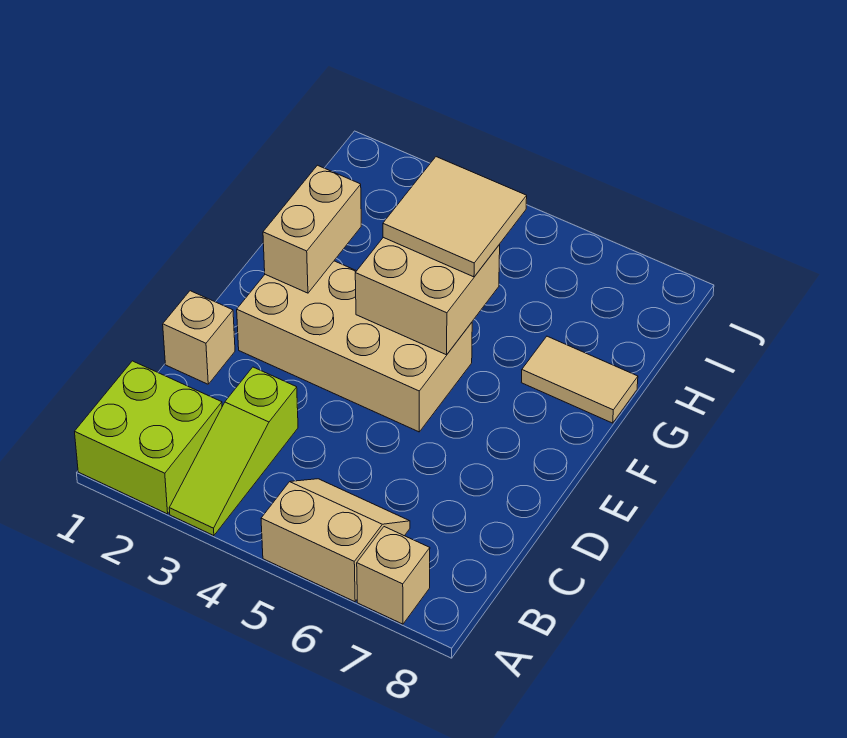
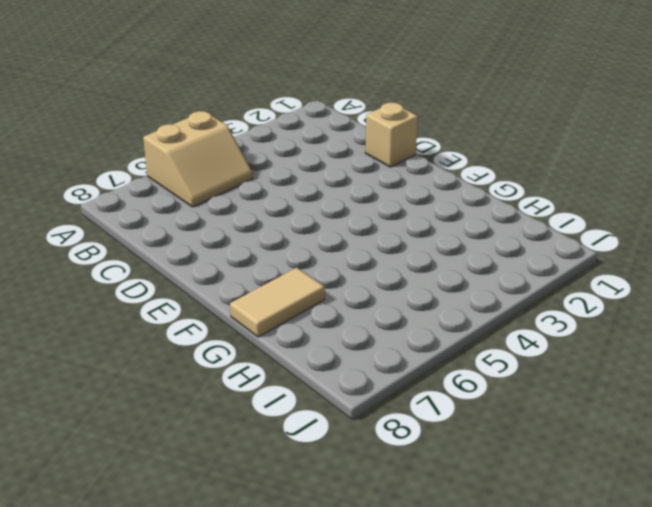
none -> lime brick A1:B2 level 1
none -> lime slope A3:C3 level 1 top C

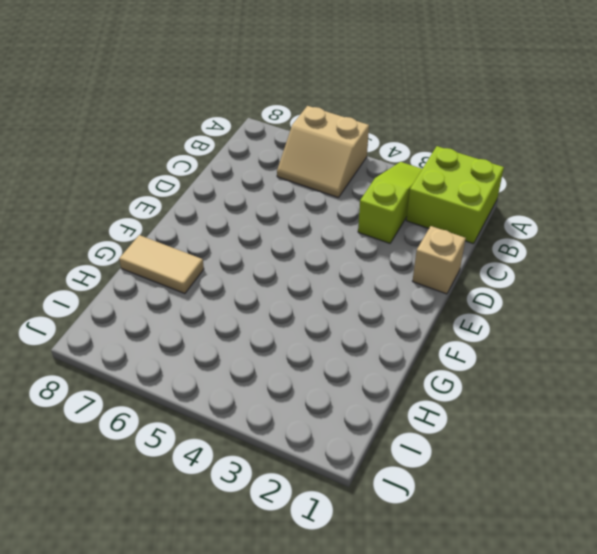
none -> tan brick A7 level 1
none -> tan brick E2:F5 level 1

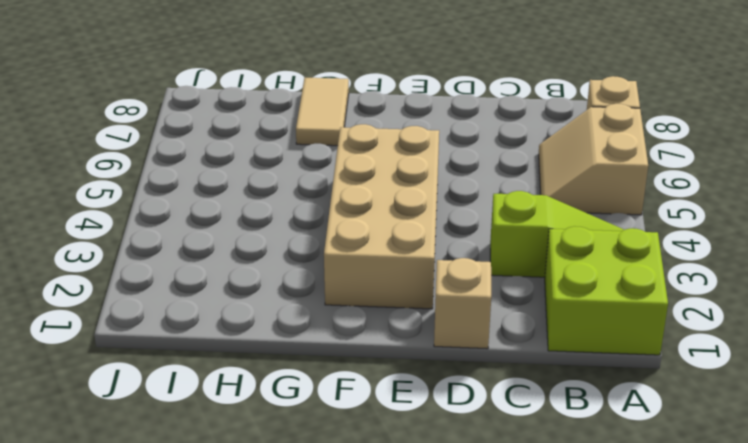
none -> tan brick F2:G2 level 2
none -> tan brick F4:G5 level 2

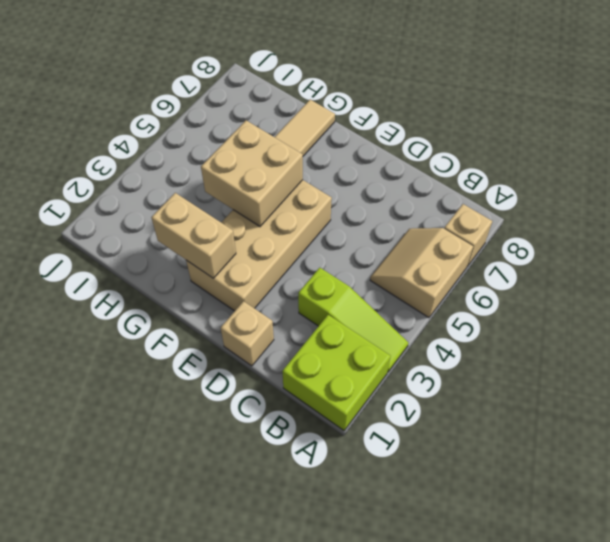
none -> tan tile G4:H5 level 3

